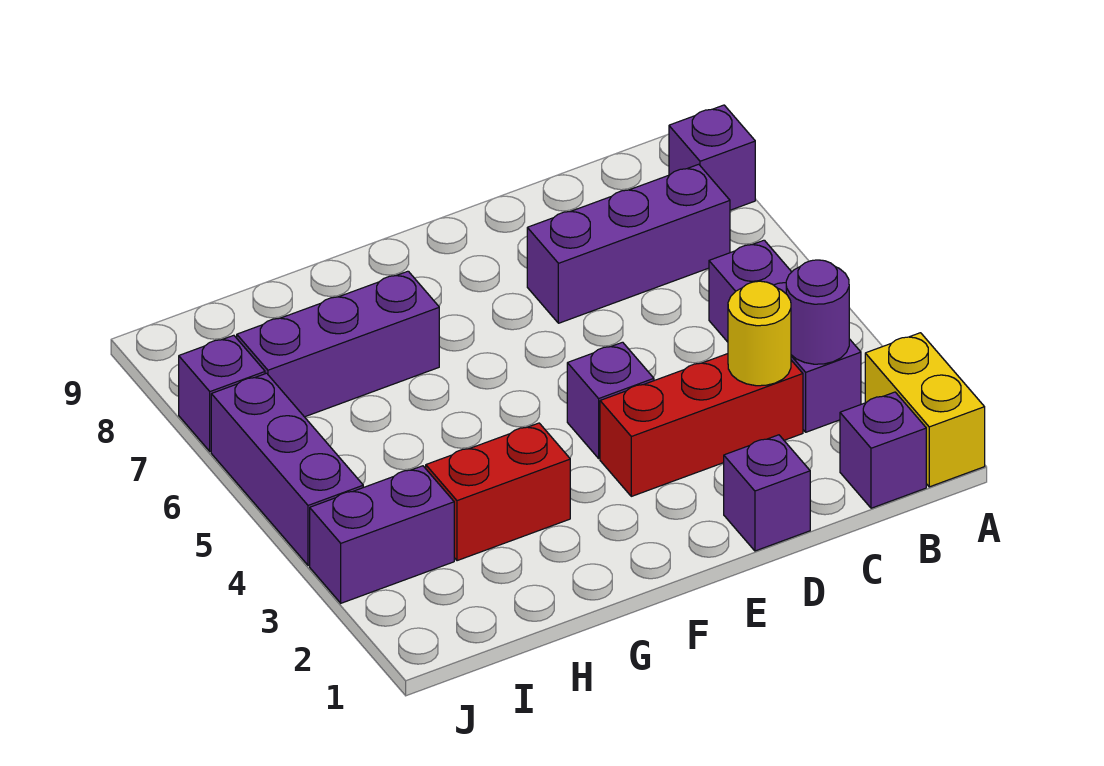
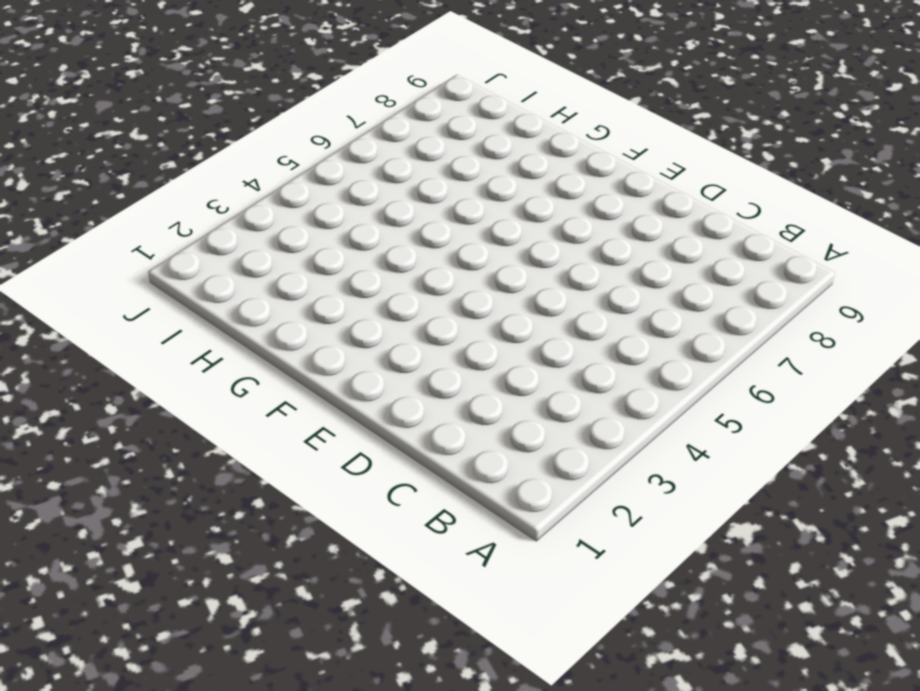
none -> yellow brick A1:A2 level 1
none -> purple brick A8 level 1
none -> purple brick B1 level 1

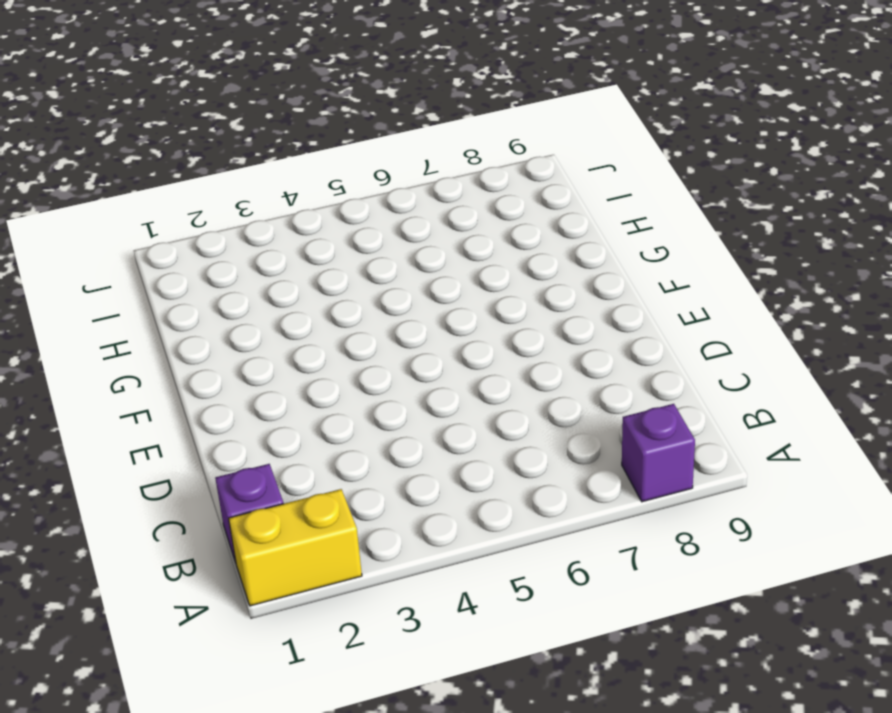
none -> purple brick B3:B5 level 1
none -> purple brick B7:D7 level 1
none -> red brick C3:E3 level 1

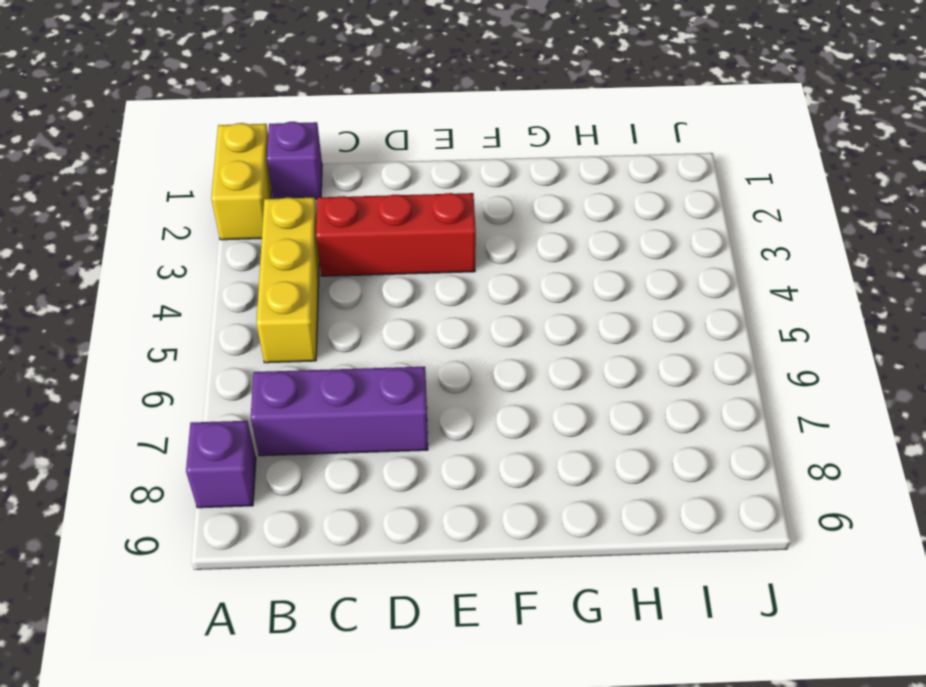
yellow brick B3:B5 level 1 -> purple brick B3:B5 level 1
none -> purple brick D1 level 1
none -> purple brick E4 level 1
none -> red brick G3:H3 level 1

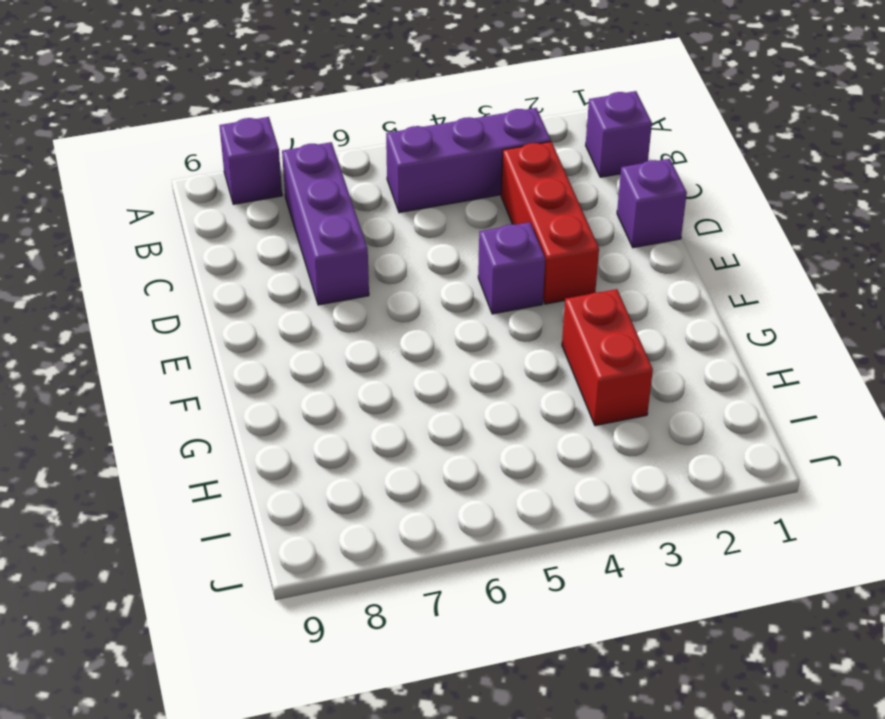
none -> yellow brick A1:A2 level 1
none -> purple brick G7:I7 level 1
none -> purple brick I3:J3 level 1

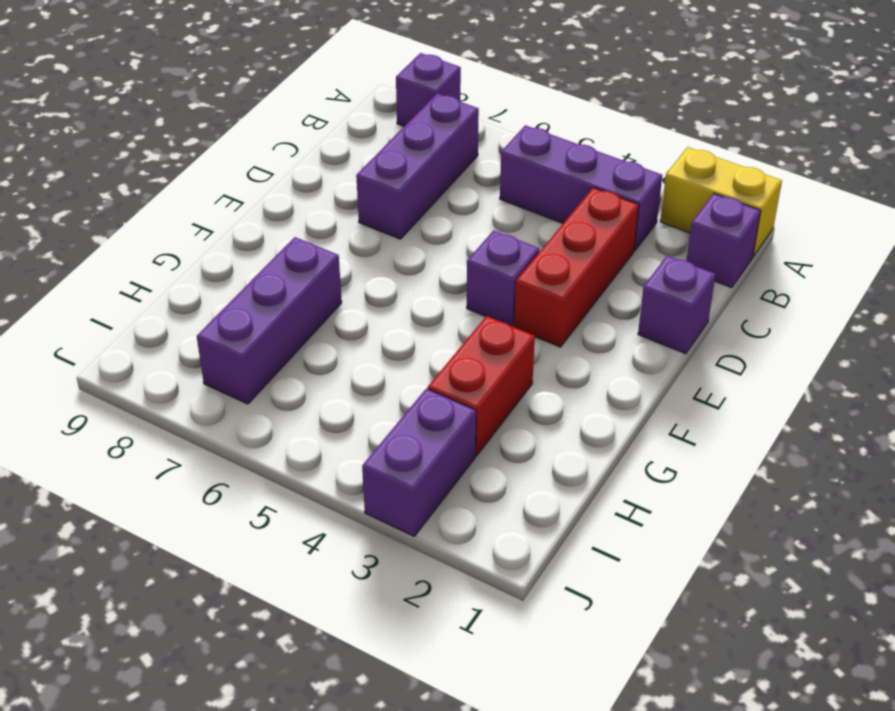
none -> purple brick J4:J6 level 1
none -> purple brick J7 level 1
none -> purple round brick B3 level 2

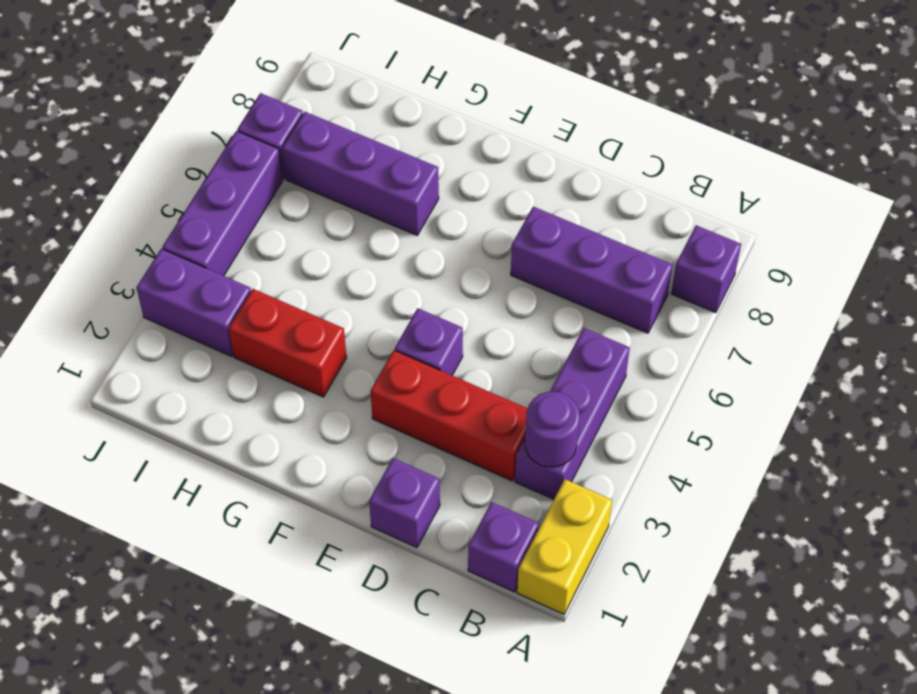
none -> yellow round brick C3 level 2

